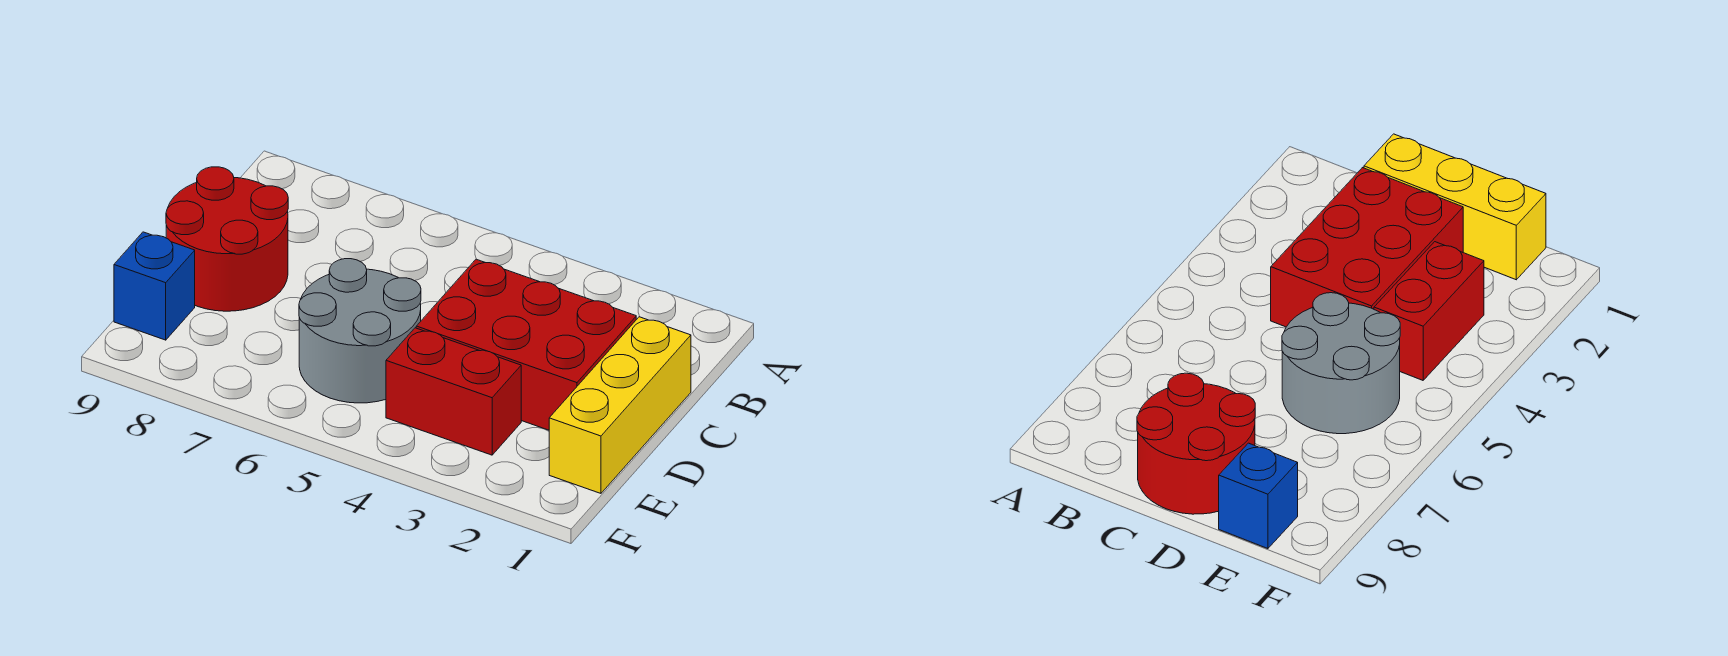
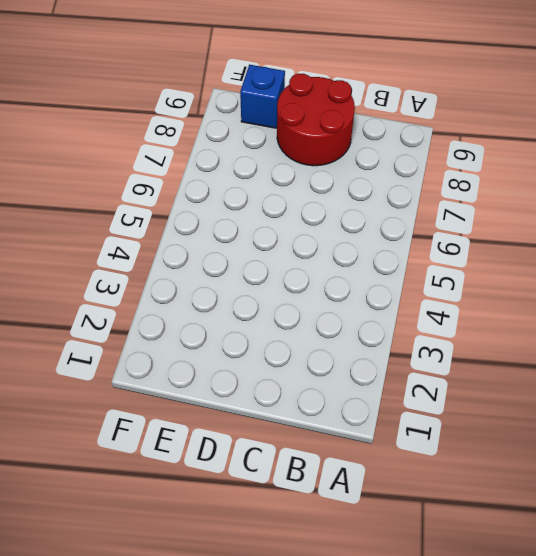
none -> yellow brick C1:E1 level 1
none -> red brick C2:D4 level 1

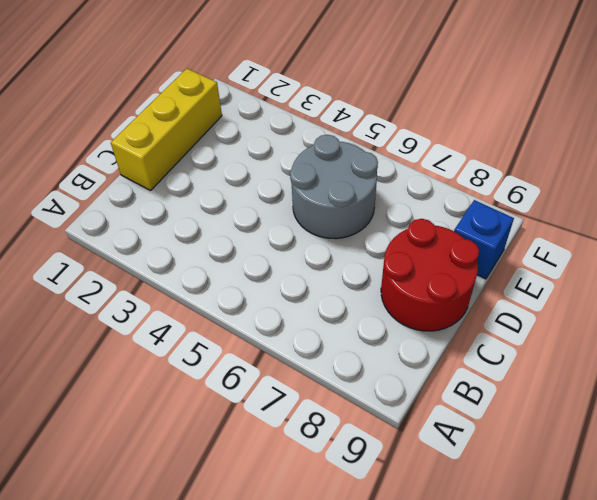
none -> red brick C2:D4 level 1
none -> red brick E3:E4 level 1

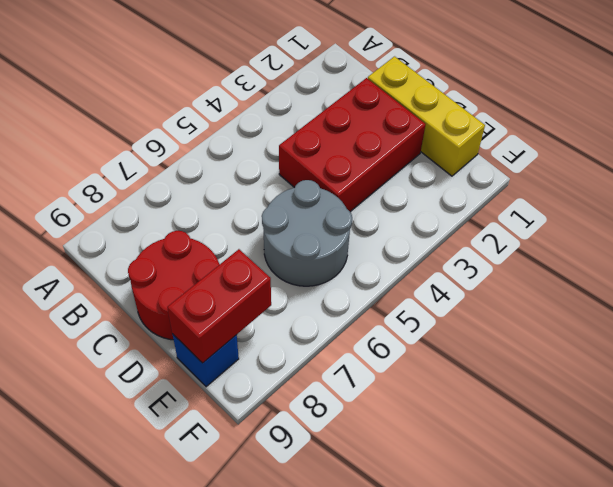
red brick E8:E9 level 2 -> red brick E3:E4 level 1

